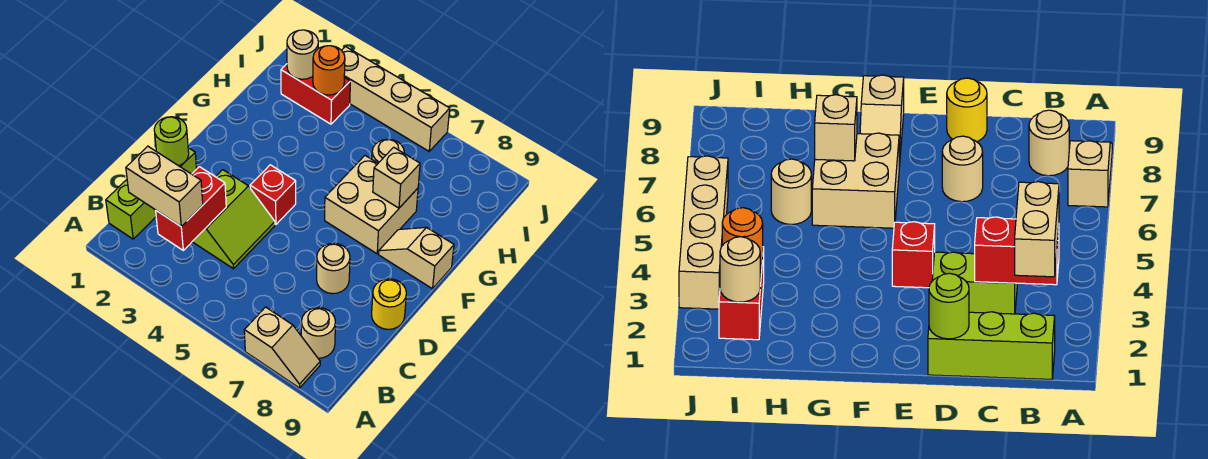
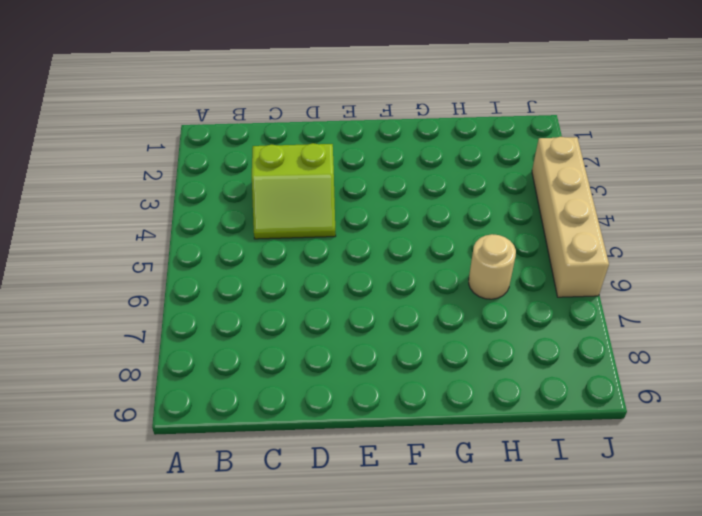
none -> tan slope A7:A8 level 1 top 7
none -> lime brick B1:D1 level 1
none -> tan round brick B8 level 1

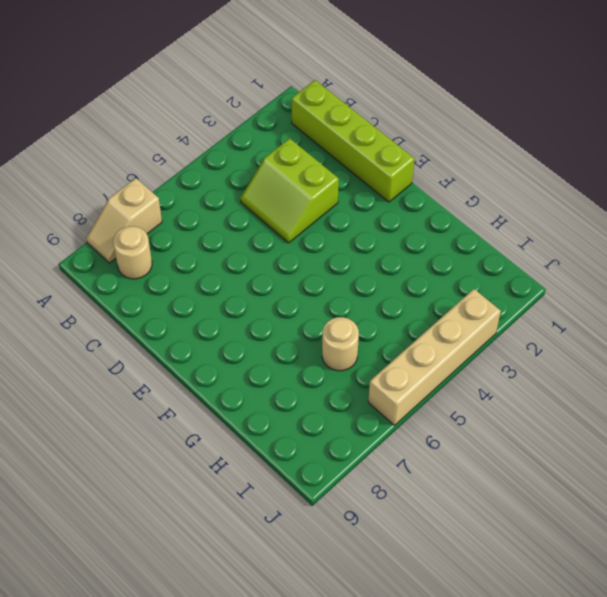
lime brick B1:E1 level 1 -> lime brick B1:D1 level 1
none -> tan round brick D7 level 1
none -> yellow round brick D9 level 1
none -> red brick E4 level 1

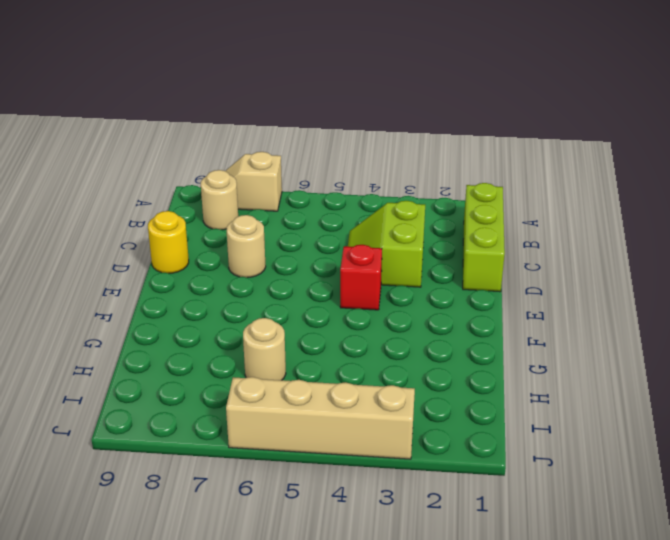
none -> tan brick F6:G7 level 1
none -> tan slope F8:F9 level 1 top 9
none -> red brick I2:I3 level 1

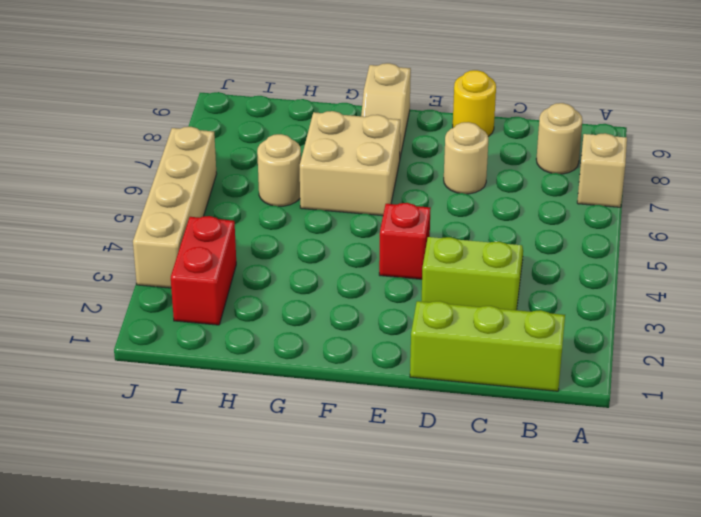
none -> red brick B3:C3 level 2
none -> lime round brick D1 level 2
none -> tan brick G7 level 2

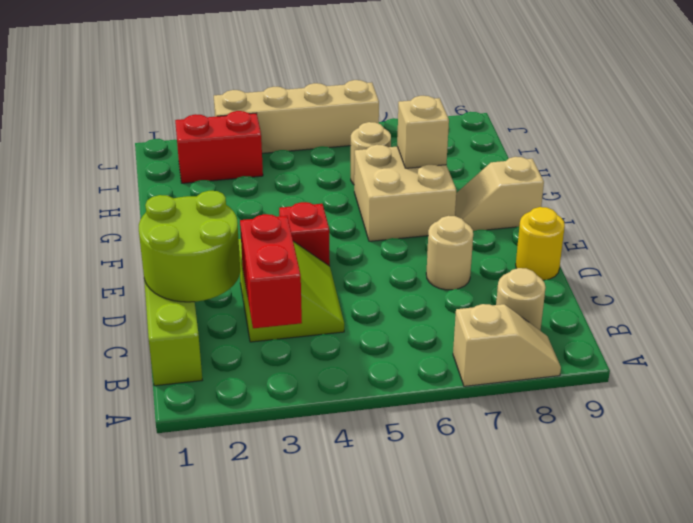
lime round brick C1:D2 level 2 -> lime round brick D1 level 2
none -> tan round brick I2 level 2
none -> orange round brick I3 level 2
none -> tan brick B2:B3 level 3

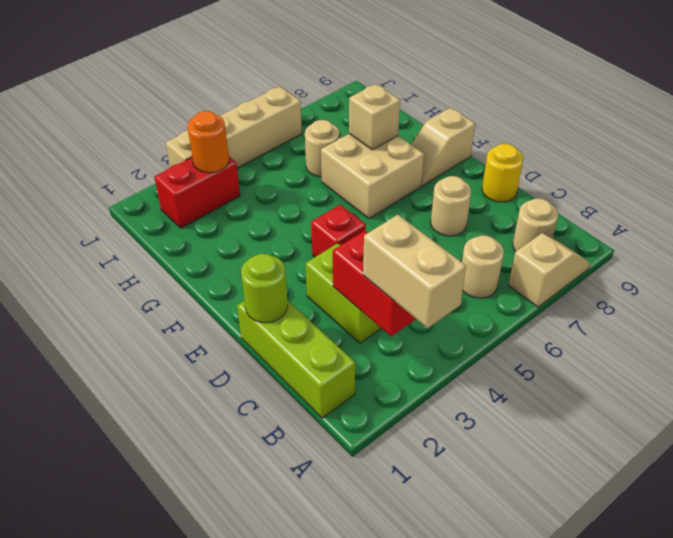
tan brick A3:B3 level 3 -> tan brick B2:B3 level 3
tan round brick B6 level 1 -> tan round brick I2 level 2

